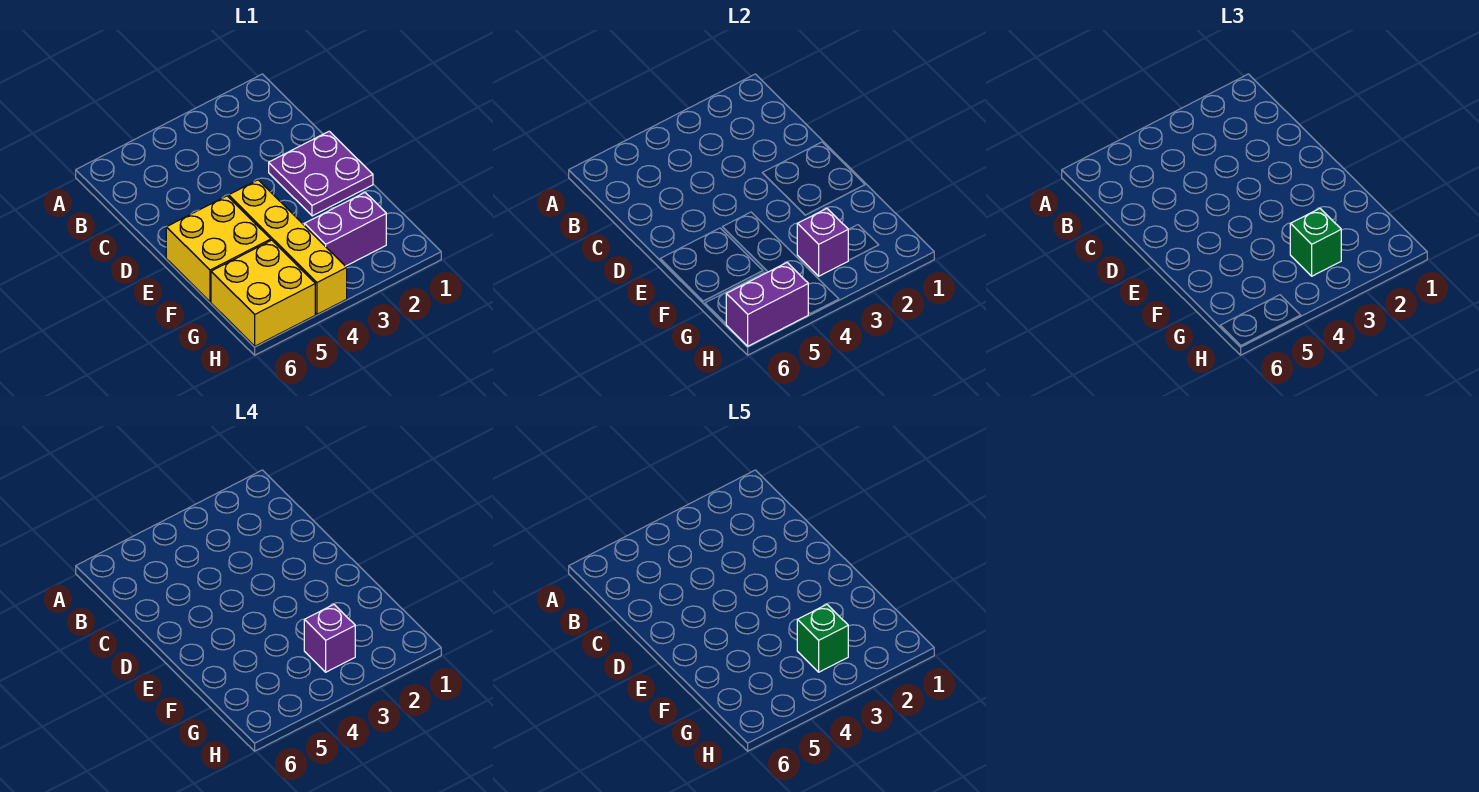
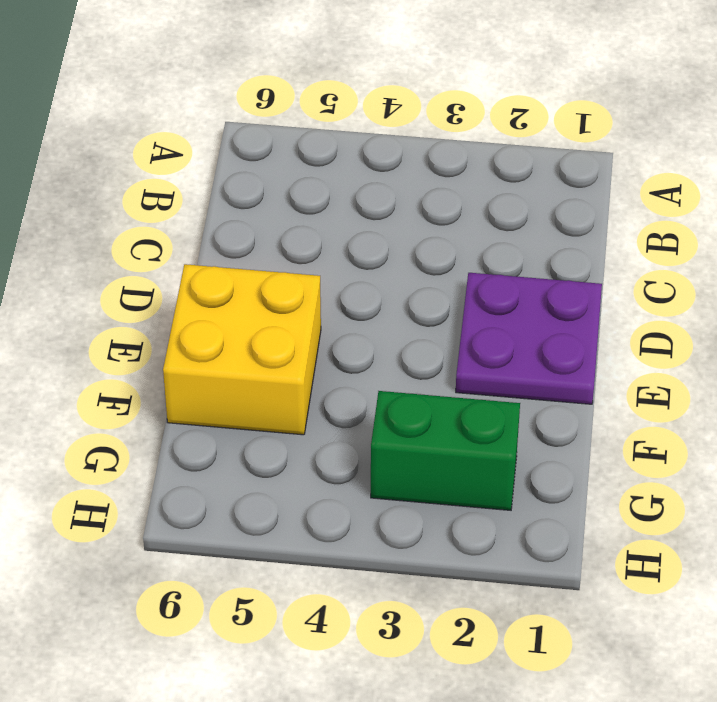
green brick G2:G3 level 1 -> purple brick G2:G3 level 1
none -> yellow brick E4:H4 level 1
none -> yellow brick G5:H6 level 1

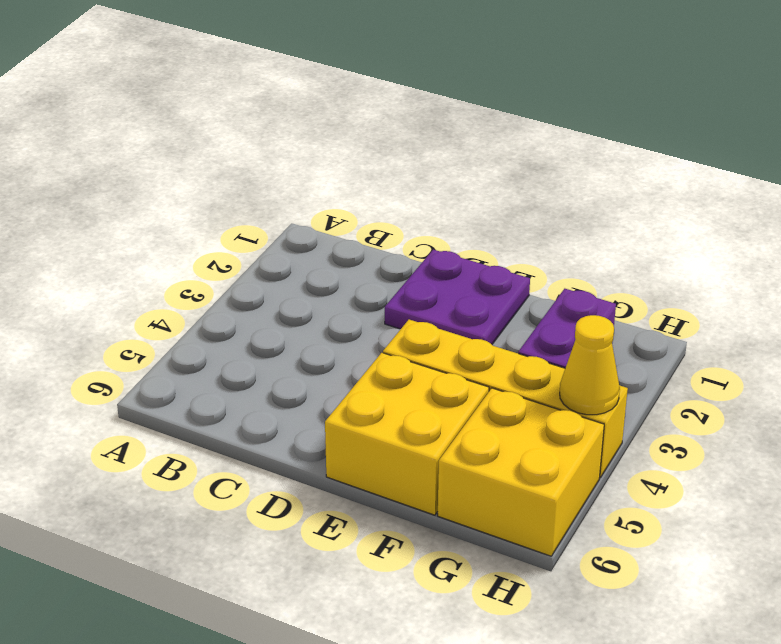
yellow cone H4 level 2 -> none
none -> purple brick G3 level 2
none -> purple brick H5:H6 level 2

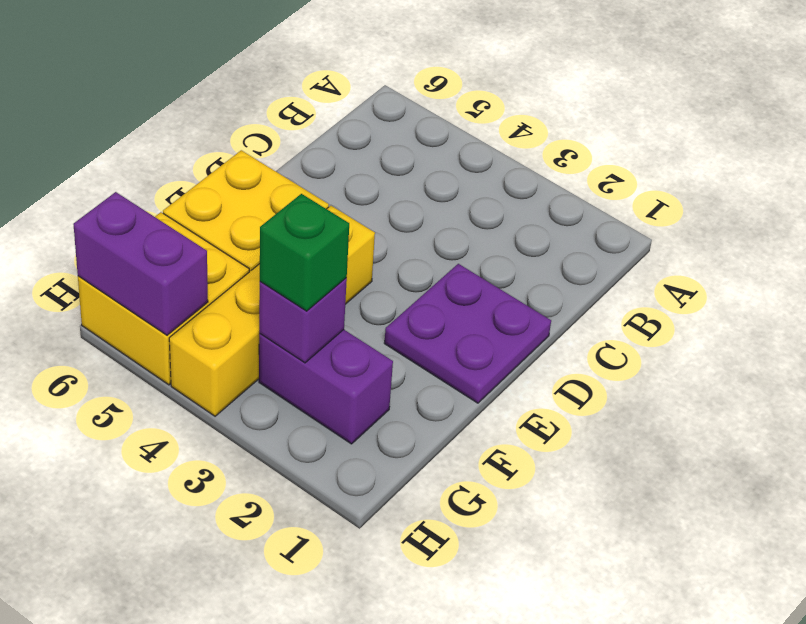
none -> purple brick G3 level 4
none -> green brick G3 level 5

